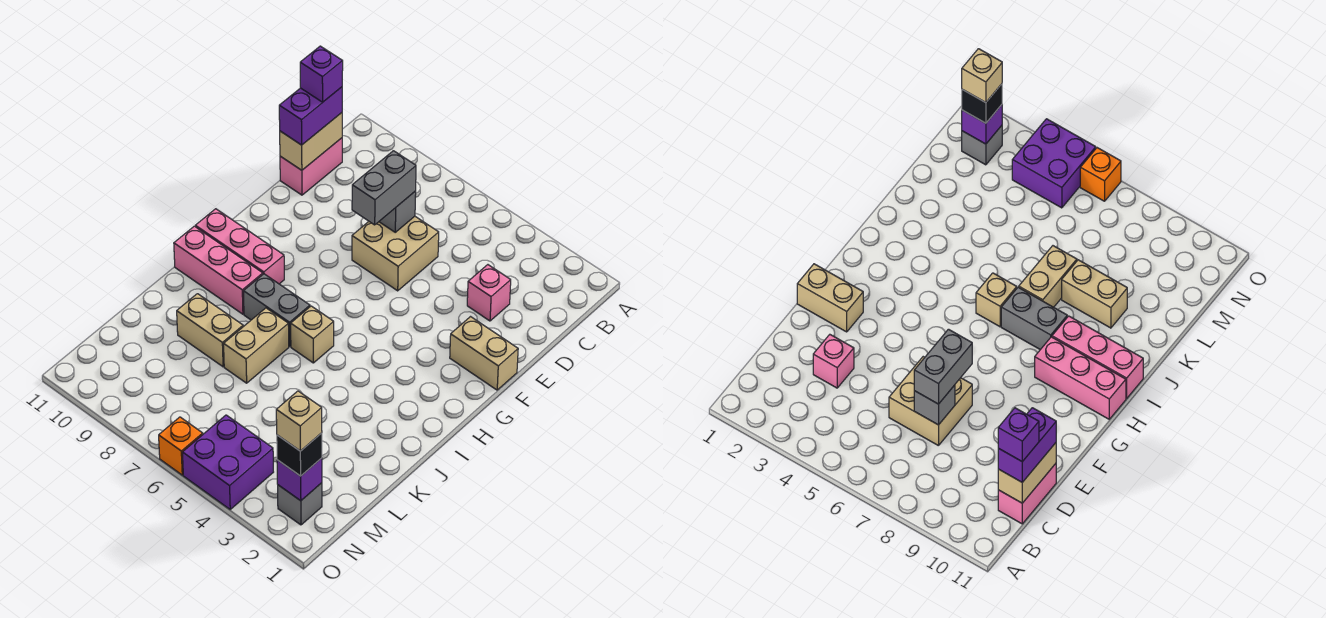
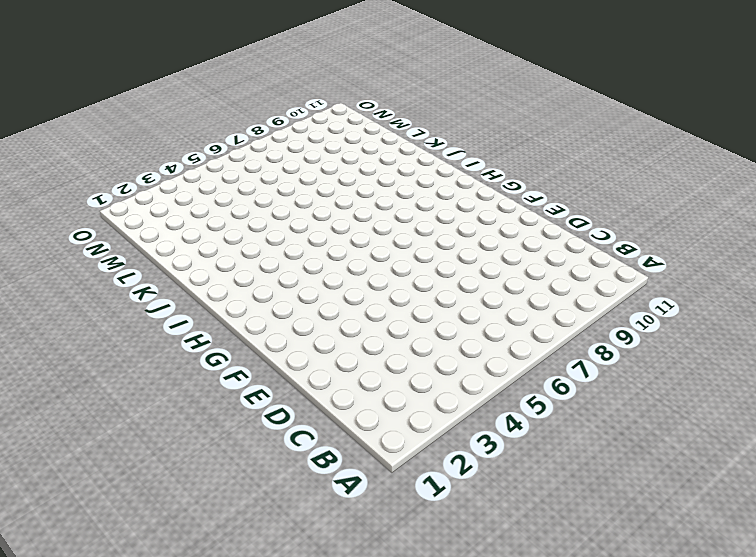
none -> pink brick C11:D11 level 1
none -> pink brick D3 level 1
none -> tan brick D6:E7 level 1

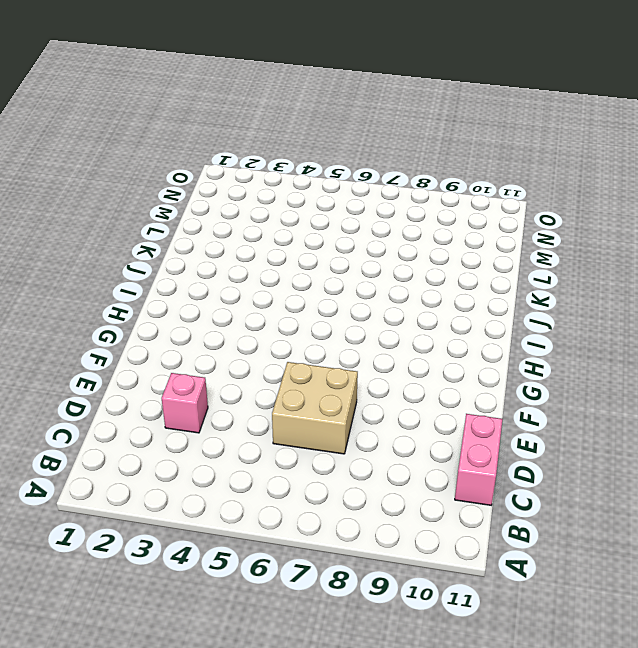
none -> tan brick F1:F2 level 1
none -> pink brick H9:H11 level 1
none -> tan brick I6 level 1

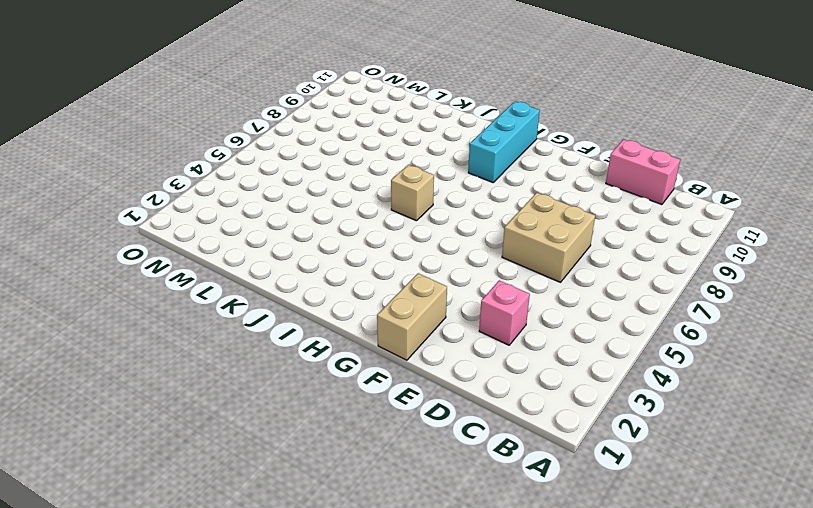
cyan brick H9:H11 level 1 -> pink brick H9:H11 level 1
none -> grey brick I7:I8 level 1
none -> pink brick I9:I11 level 1
none -> tan brick J7:K7 level 1

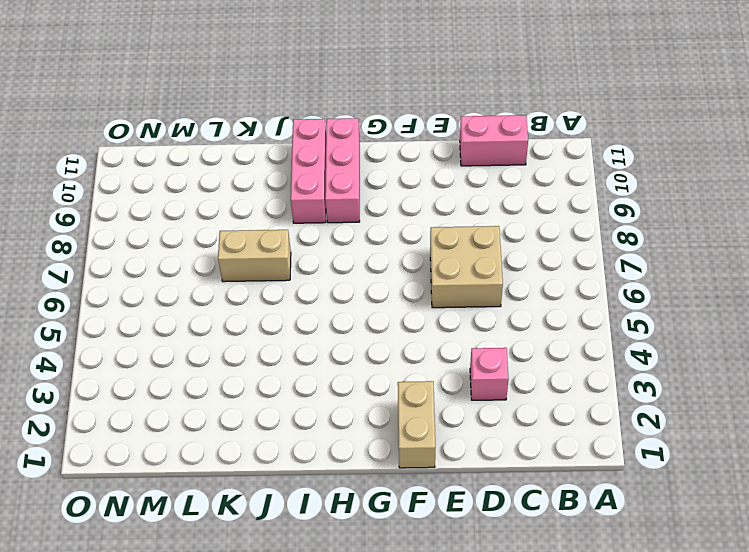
none -> tan brick I6 level 1
none -> grey brick I7:I8 level 1
none -> tan brick K8:K9 level 1

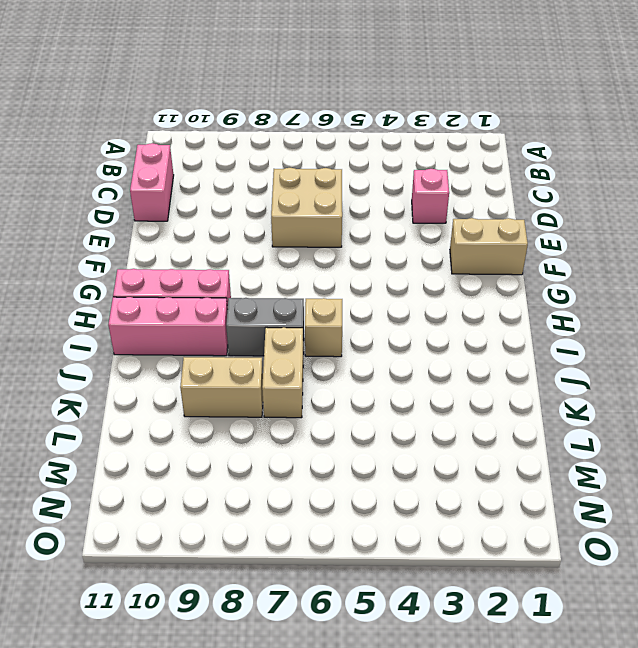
none -> grey brick N2 level 1
none -> purple brick N4:O5 level 1
none -> orange brick O6 level 1

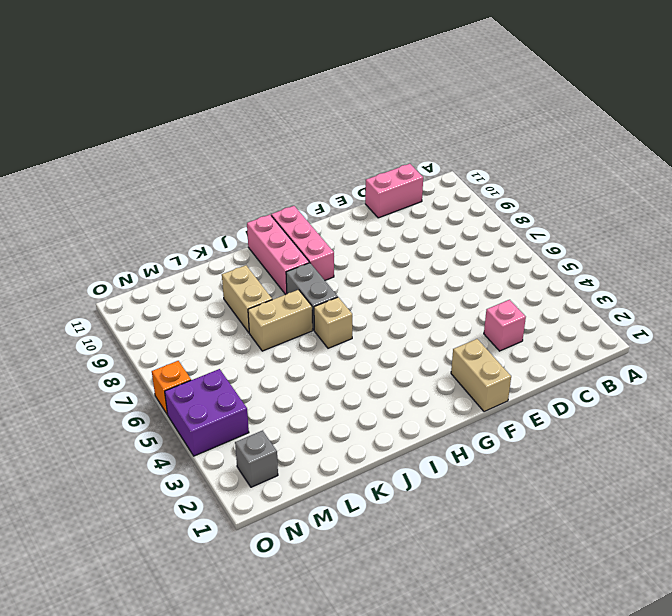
none -> tan brick D6:E7 level 1
none -> tan brick C11:D11 level 2
none -> grey brick D7 level 2

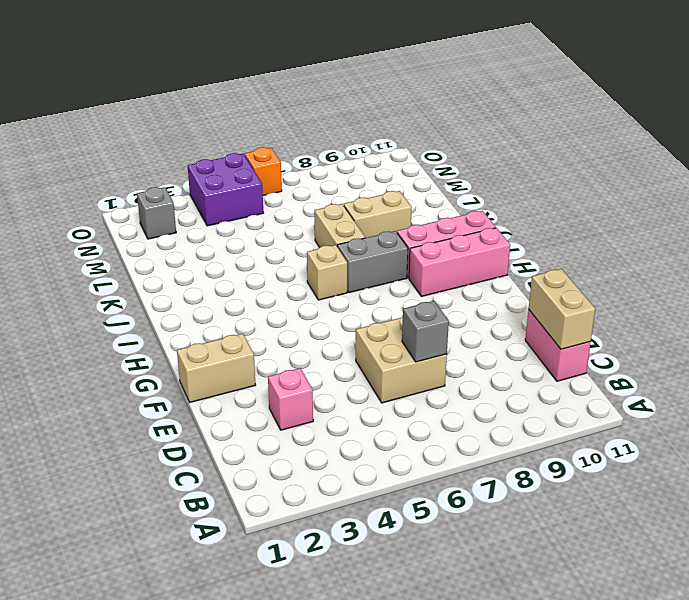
none -> purple brick N2 level 2
none -> purple brick C11:D11 level 3
none -> grey brick D7:E7 level 3

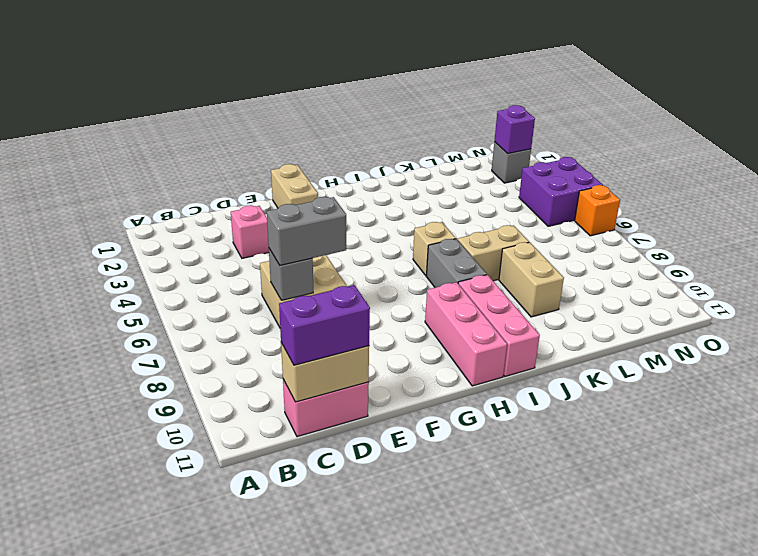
none -> black brick N2 level 3
none -> purple brick C11 level 4
none -> tan brick N2 level 4

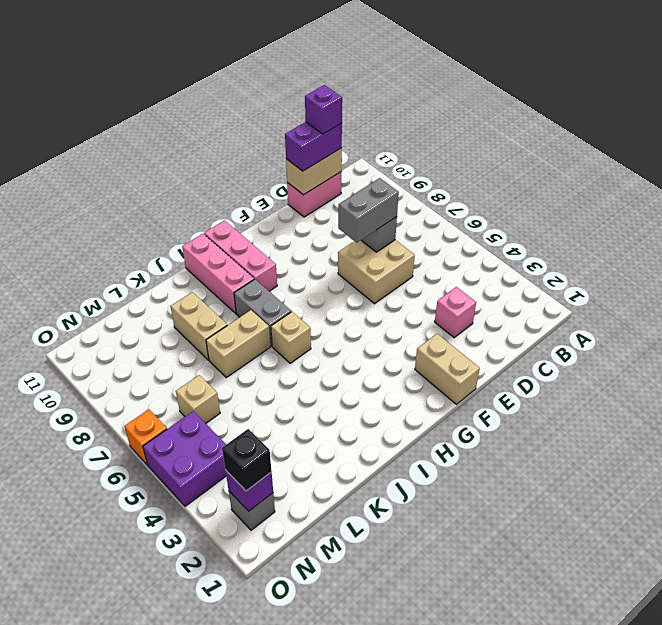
tan brick M6 level 1 -> tan brick N2 level 4

